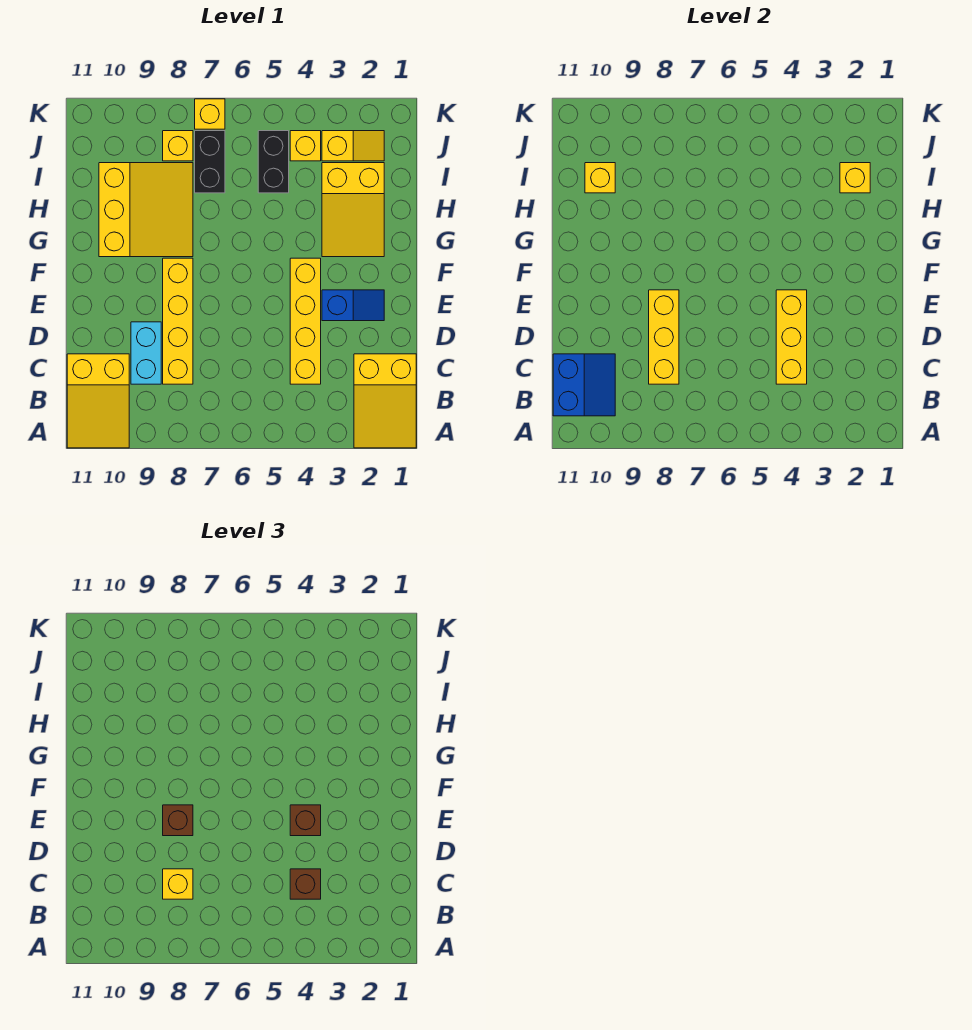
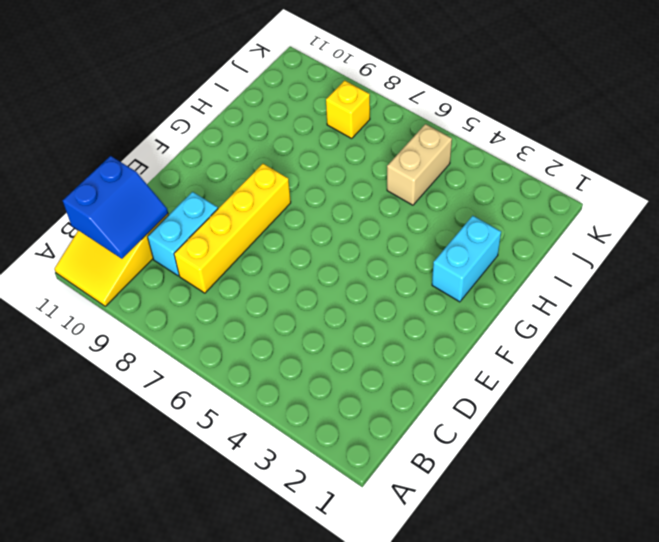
cyan brick G2:H2 level 1 -> yellow slope G2:I3 level 1 top I
tan brick I5:J5 level 1 -> black brick I5:J5 level 1
none -> yellow slope A1:C2 level 1 top C
none -> yellow brick C4:F4 level 1
none -> blue slope E2:E3 level 1 top 3

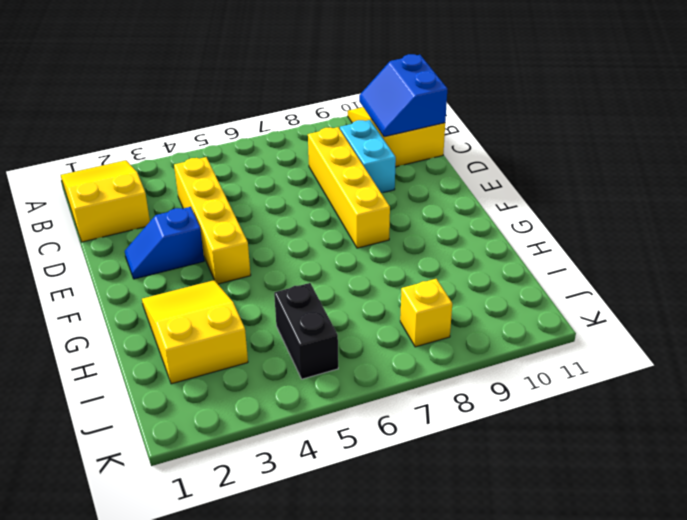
none -> yellow slope G8:I10 level 1 top 10
none -> black brick I7:J7 level 1
none -> yellow slope J2:J3 level 1 top 3

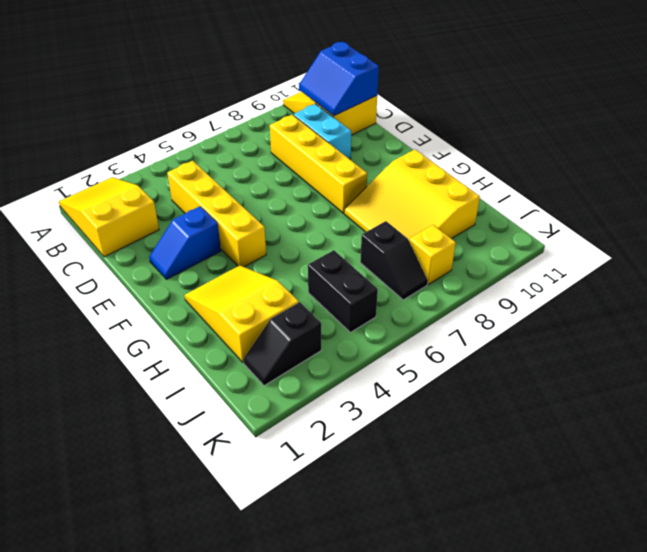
black slope I7:J7 level 1 top I -> black brick I7:J7 level 1
black slope J2:J3 level 1 top 3 -> yellow slope J2:J3 level 1 top 3
none -> yellow brick J4 level 1
none -> yellow brick K7 level 1
none -> yellow brick C4:E4 level 2

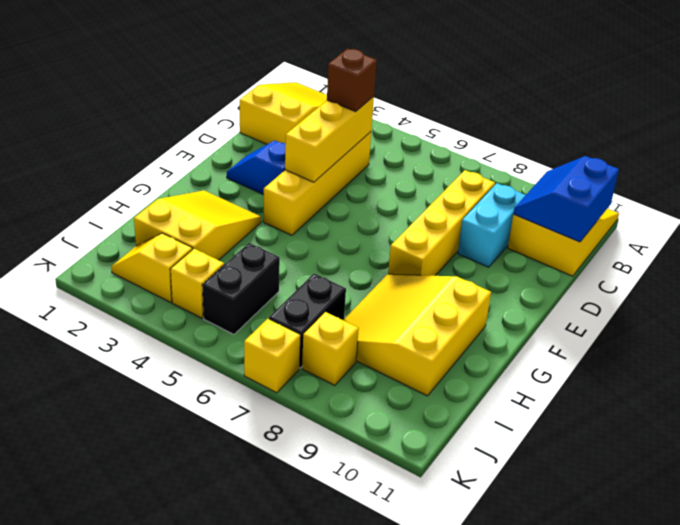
none -> yellow brick C8:E8 level 2
none -> yellow brick I2 level 2
none -> yellow brick I10 level 2

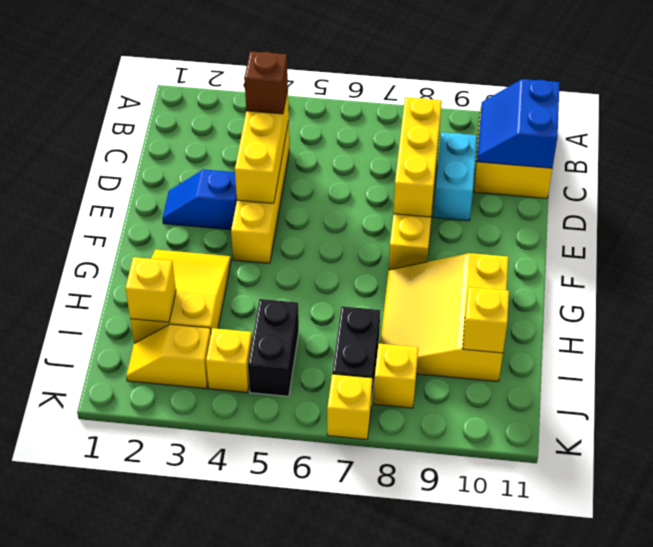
none -> yellow slope A1:C2 level 1 top C
none -> yellow brick C8 level 3
none -> brown brick E4 level 3

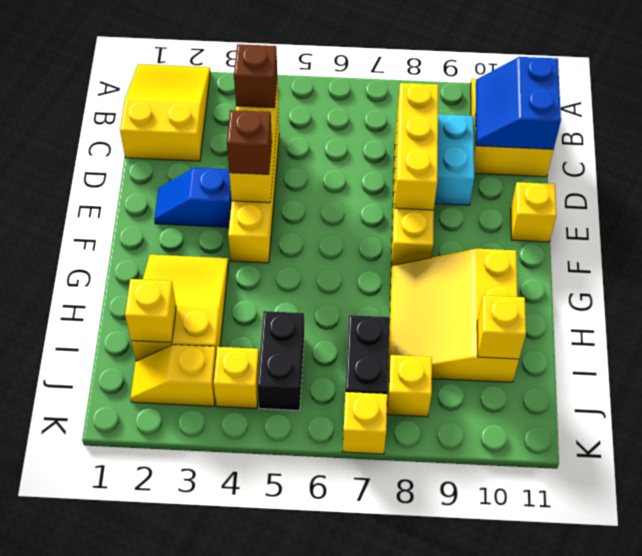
yellow brick E11 level 1 -> yellow brick C8 level 3
none -> brown brick E8 level 3

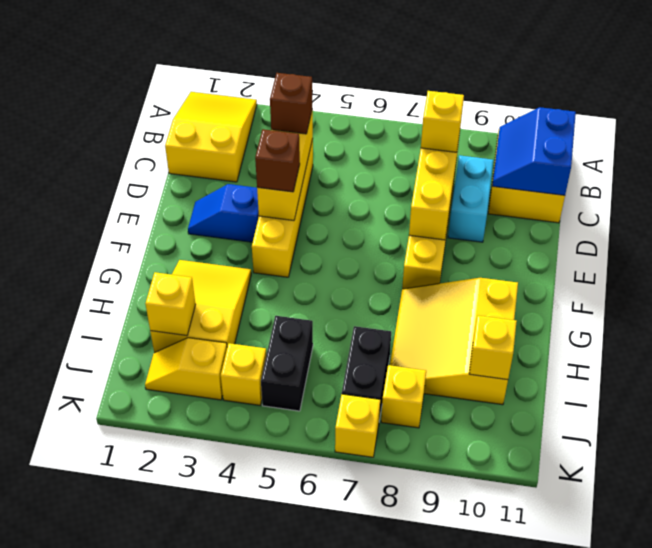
none -> brown brick E8 level 3

